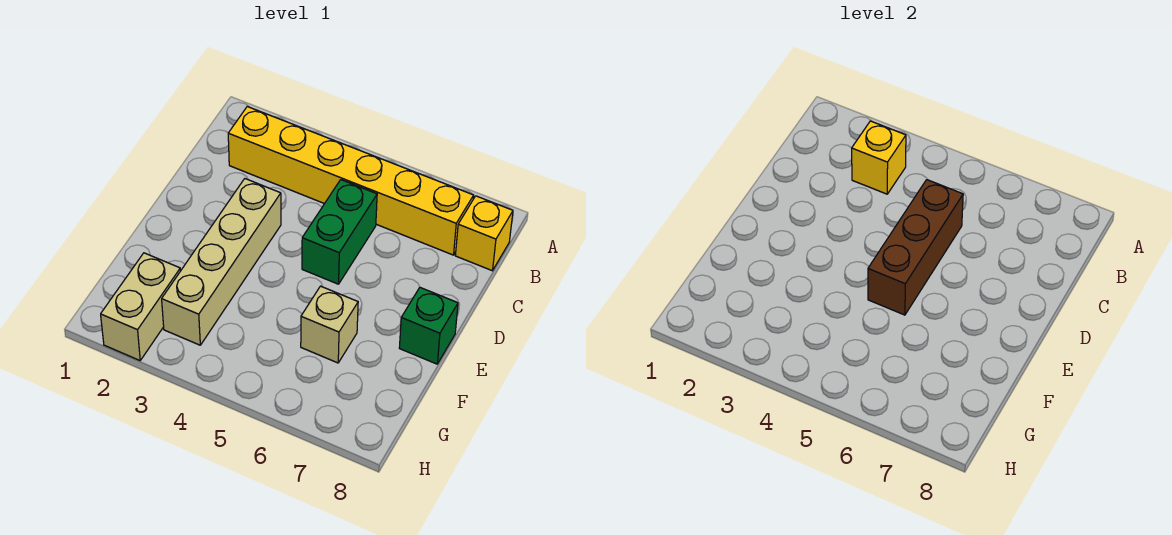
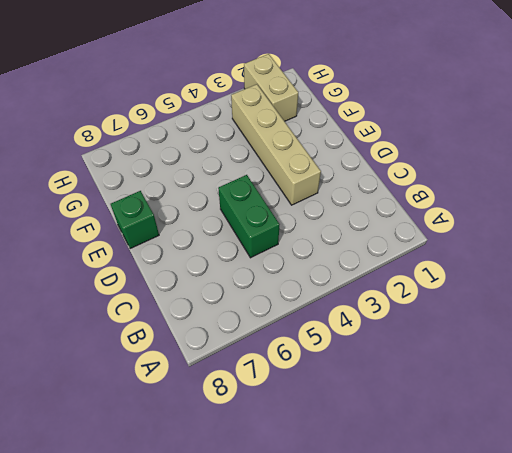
none -> yellow brick B2:B7 level 1
none -> yellow brick B8 level 1

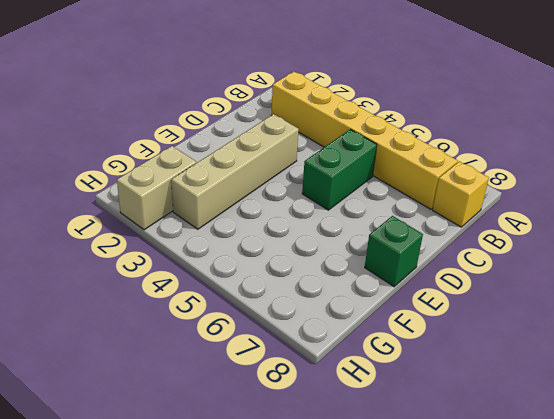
none -> tan brick F6 level 1
none -> yellow brick B3 level 2

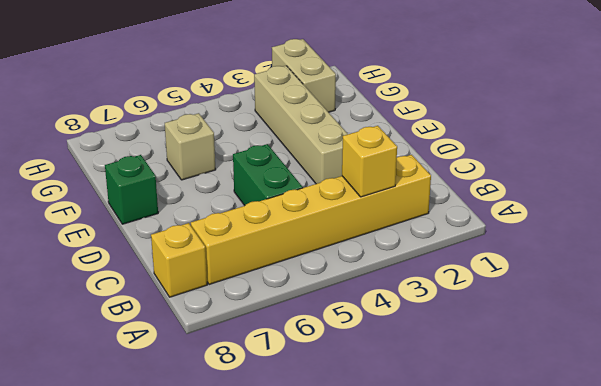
none -> brown brick C5:E5 level 2

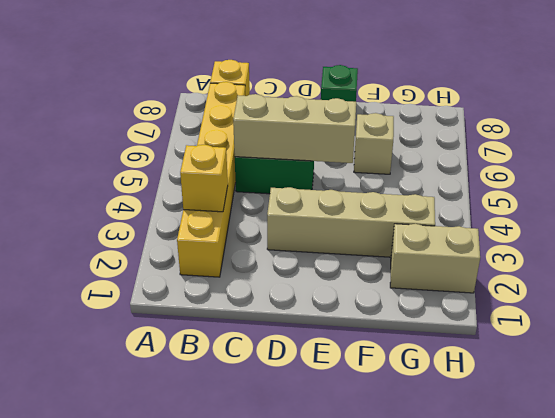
tan brick C5:E5 level 2 -> brown brick C5:E5 level 2

